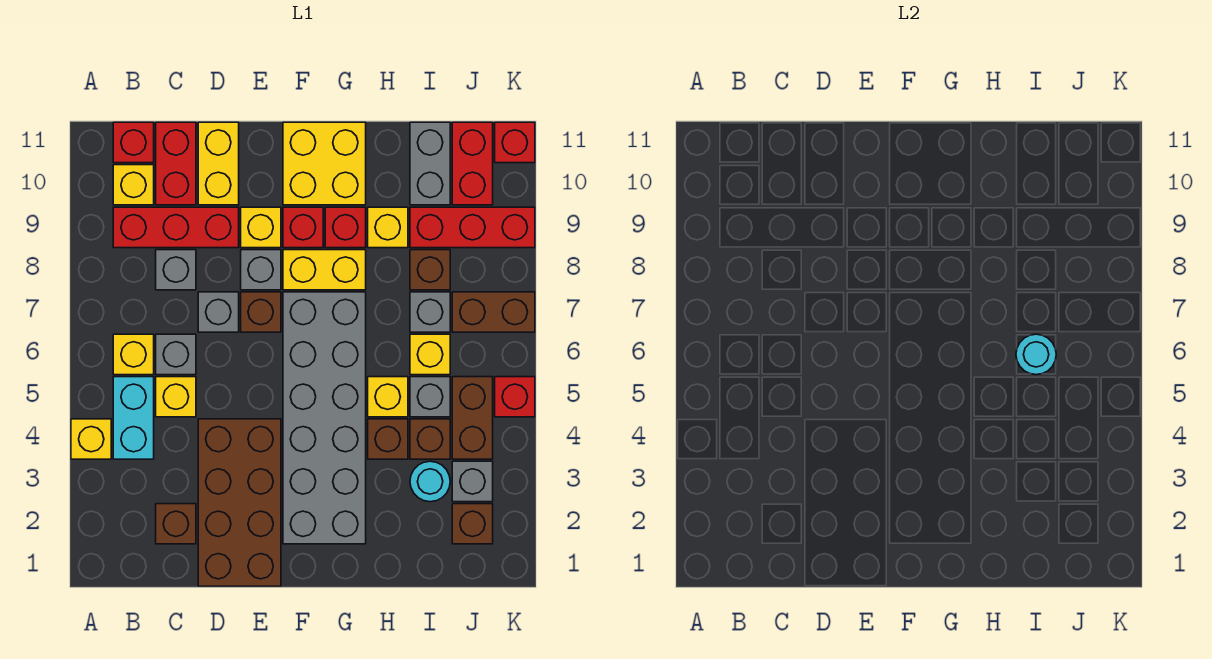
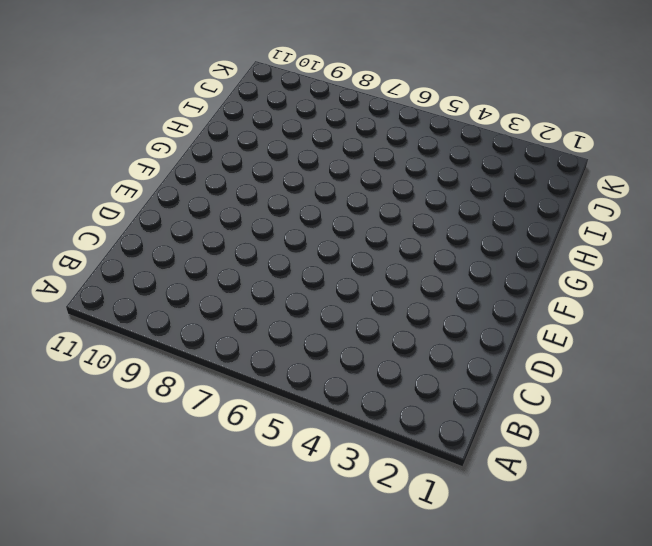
none -> yellow brick A4 level 1
none -> cyan brick B4:B5 level 1
none -> yellow brick B6 level 1
none -> red brick B9:D9 level 1

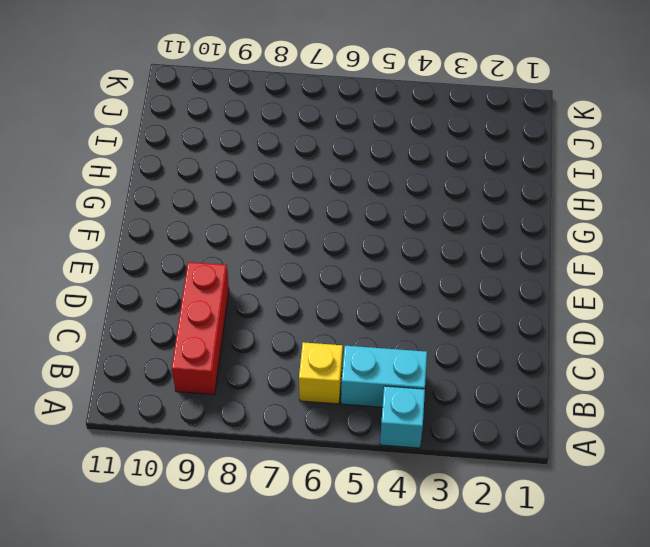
cyan brick A4 level 1 -> yellow brick A4 level 1
none -> yellow brick B10 level 1
none -> red brick B11 level 1
none -> brown brick C2 level 1
none -> yellow brick C5 level 1

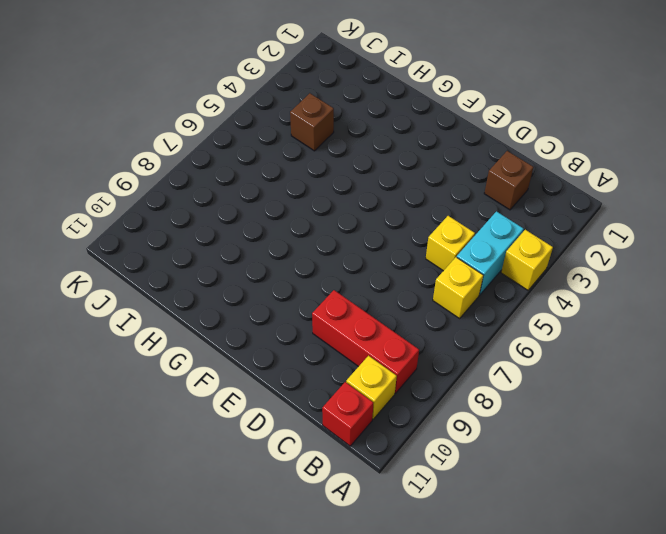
none -> grey brick C6 level 1
none -> grey brick C8 level 1
none -> red brick C10:C11 level 1
none -> brown brick D1:E4 level 1

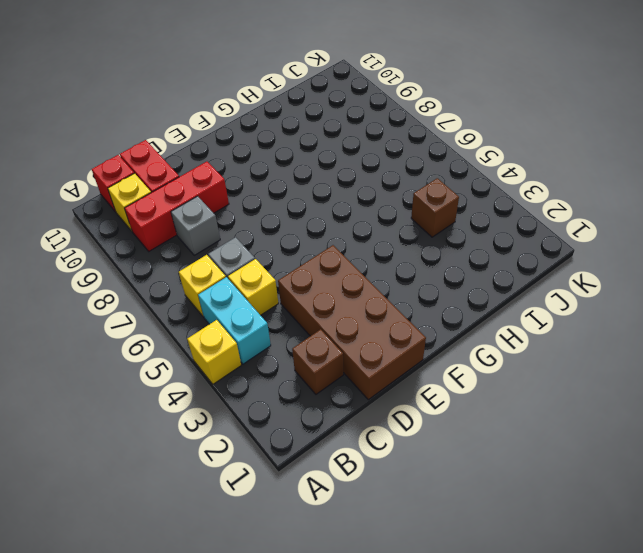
none -> grey brick D7 level 1
none -> yellow brick D10:D11 level 1
none -> brown brick E7 level 1
none -> grey brick E8 level 1

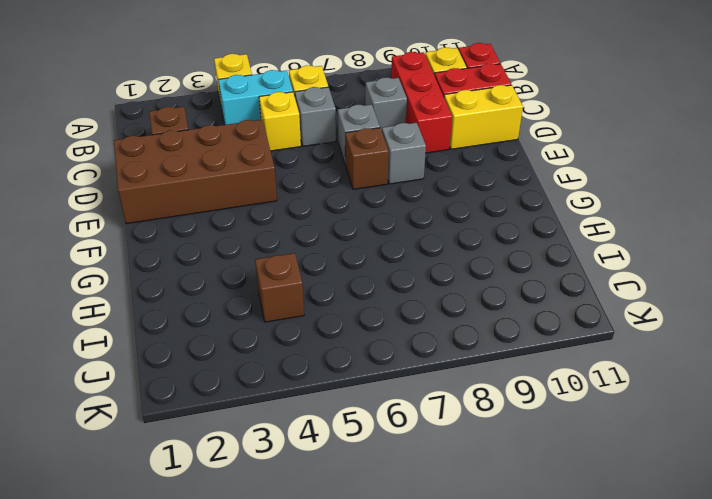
none -> yellow brick E9 level 1
none -> grey brick F2:G7 level 1
none -> yellow brick F8:G8 level 1
none -> red brick F9 level 1

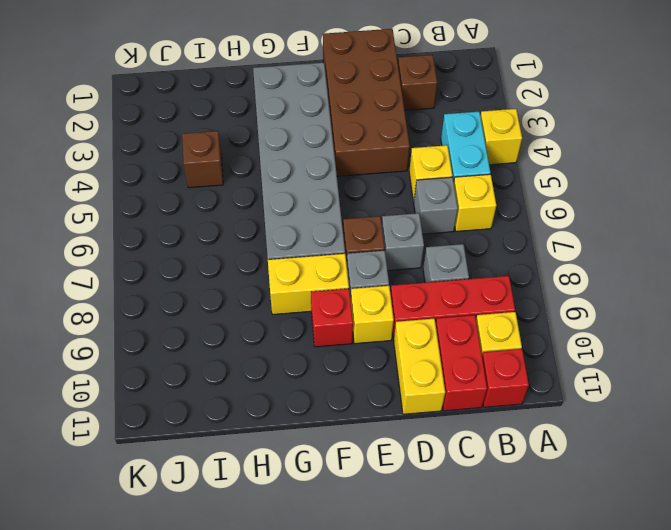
none -> yellow brick F10:G11 level 1
none -> red brick G9 level 1
none -> brown brick H4 level 1
none -> yellow brick H5 level 1

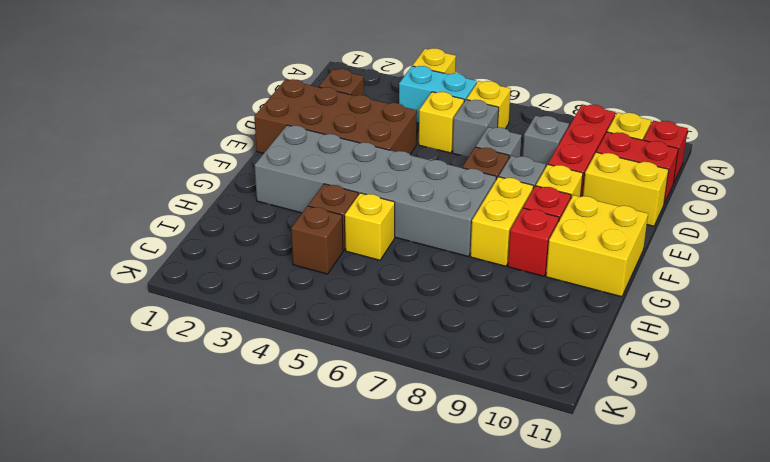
none -> yellow brick H9 level 1
none -> cyan round brick I3 level 1
none -> grey brick I5 level 1
none -> yellow brick I6 level 1

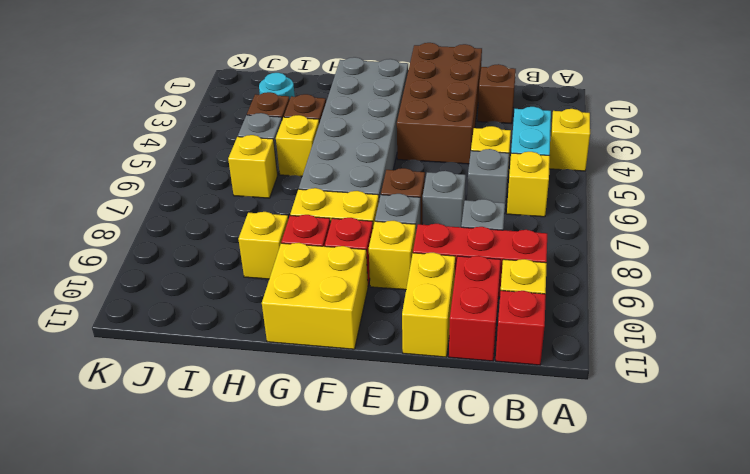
none -> grey brick I7 level 1
none -> brown brick I8 level 1
none -> red brick I9:K9 level 1
none -> grey brick I10:I11 level 1

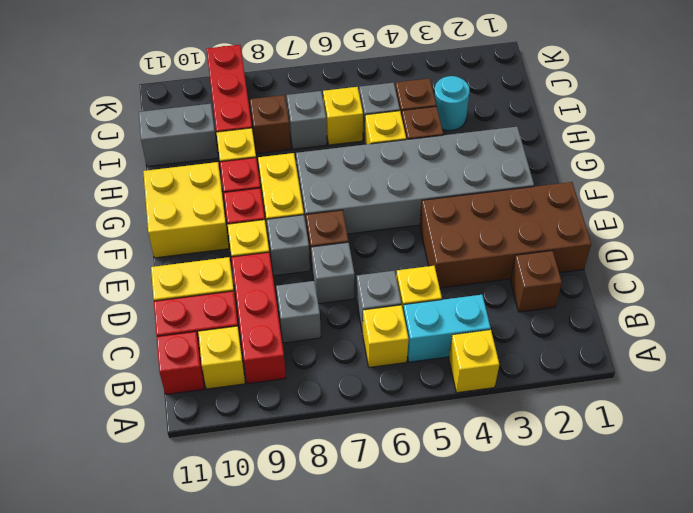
none -> brown brick J2 level 1
none -> grey brick J3 level 1
none -> brown brick J4:J5 level 1
none -> brown brick J7:K7 level 1

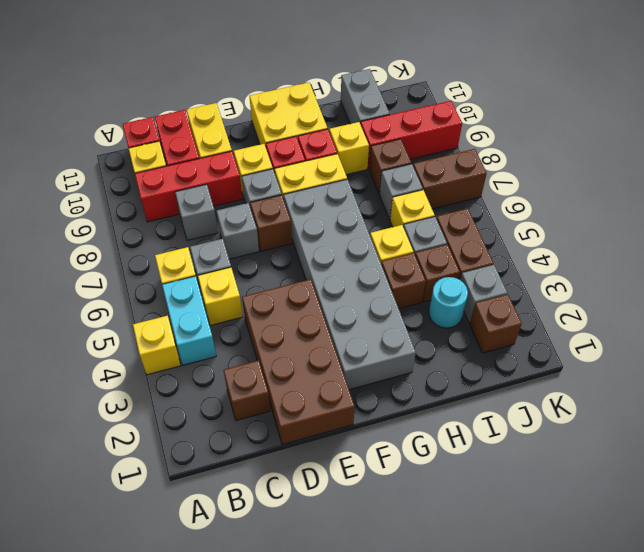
none -> red brick J10:J11 level 1
none -> red brick K5 level 1
none -> red brick K11 level 1
none -> cyan round brick I6 level 2

